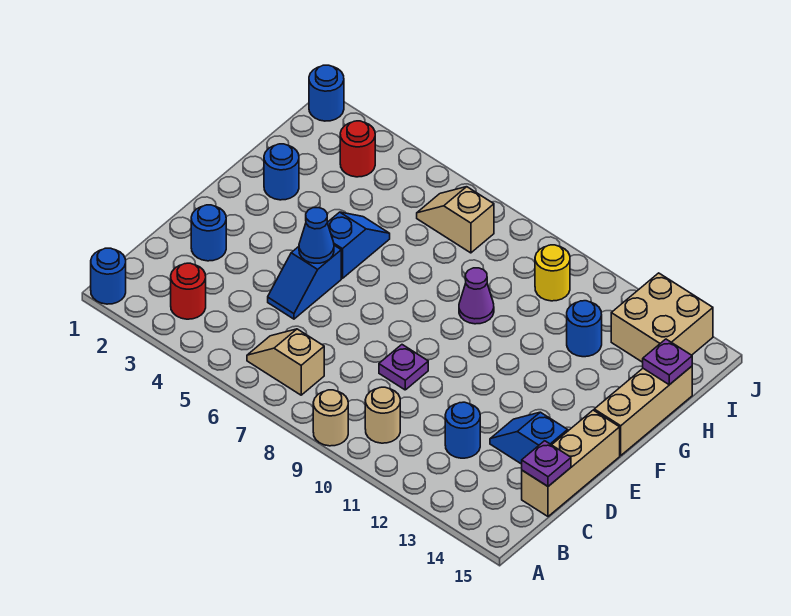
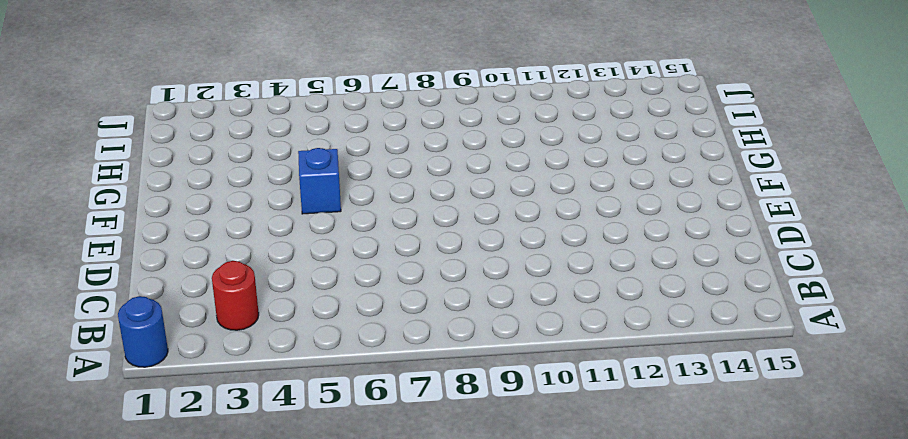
none -> tan round brick A9 level 1
none -> tan slope B6:B7 level 1 top 7
none -> tan round brick B10 level 1

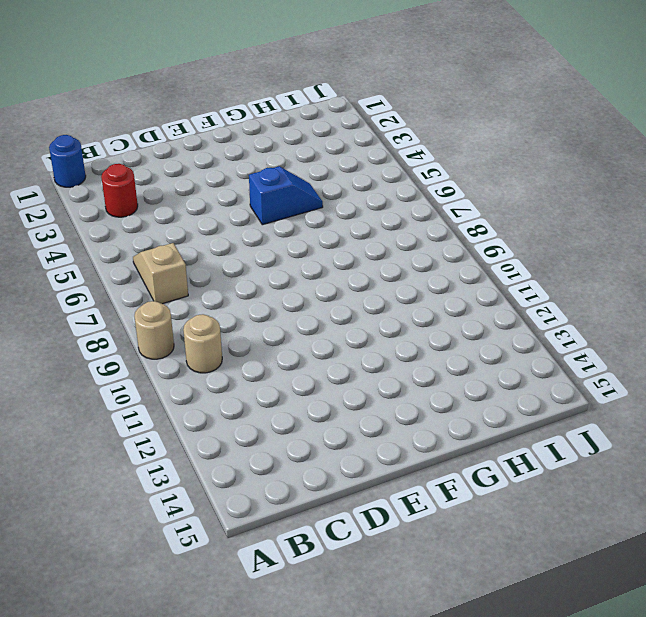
none -> blue round brick C12 level 1
none -> tan brick C15:E15 level 1
none -> blue round brick D2 level 1

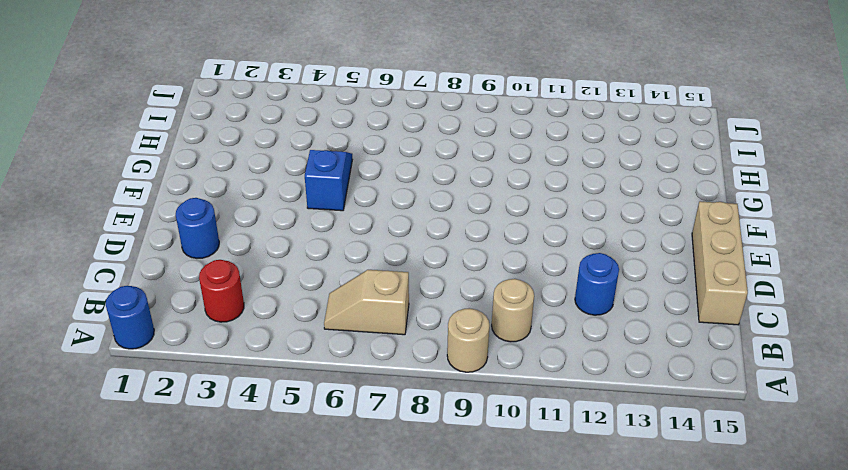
none -> blue slope D5:E5 level 1 top E
none -> purple plate D9 level 1
none -> blue slope D13:D14 level 1 top 14

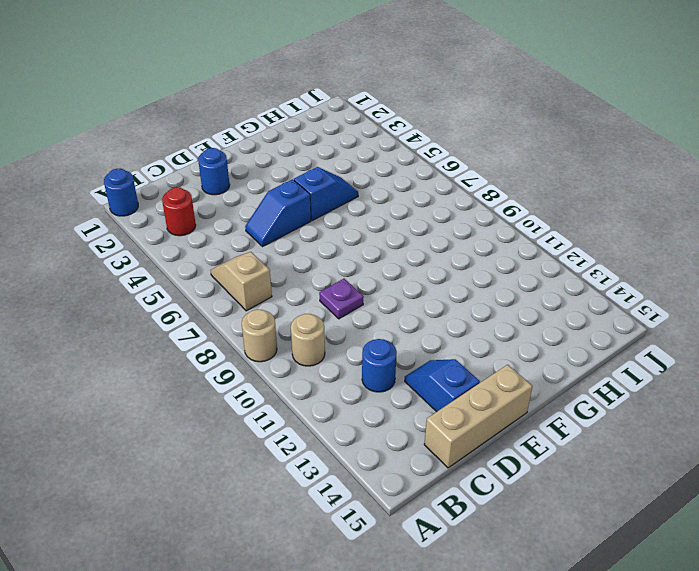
none -> tan brick F15:H15 level 1
none -> blue round brick G2 level 1
none -> purple cone G9 level 1

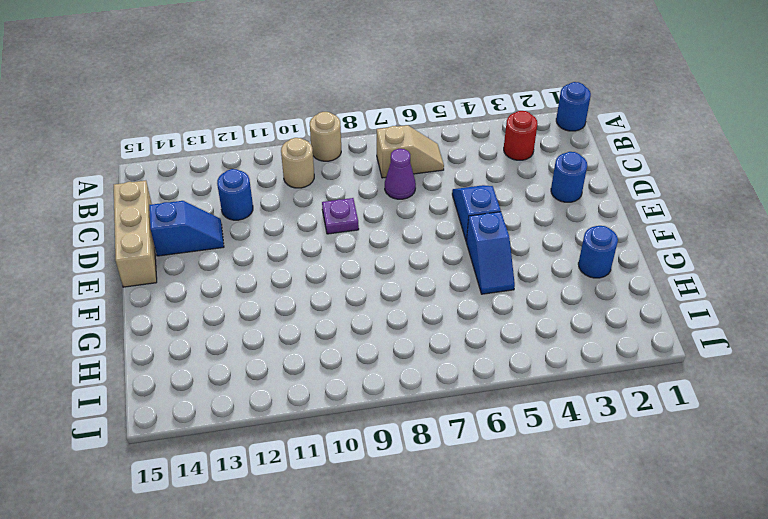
purple cone C7 level 1 -> purple cone G9 level 1
none -> tan brick F15:H15 level 1
none -> blue round brick H12 level 1
none -> red round brick I3 level 1

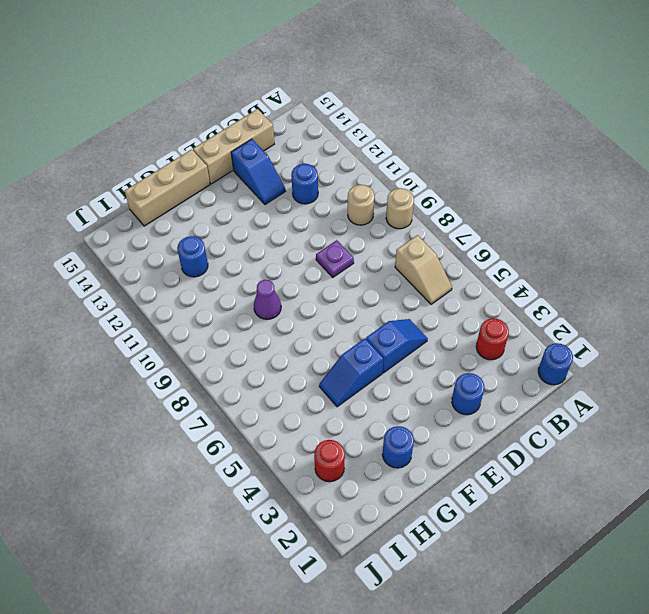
none -> tan slope I6:I7 level 1 top 7
none -> yellow round brick I10 level 1
none -> tan brick I13:J14 level 1

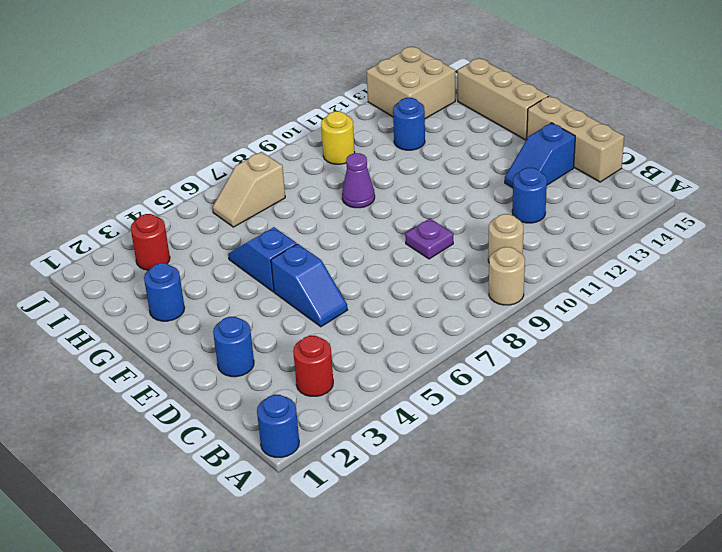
none -> tan slope B6:B7 level 1 top 7
none -> blue round brick J1 level 1
none -> purple plate C15 level 2

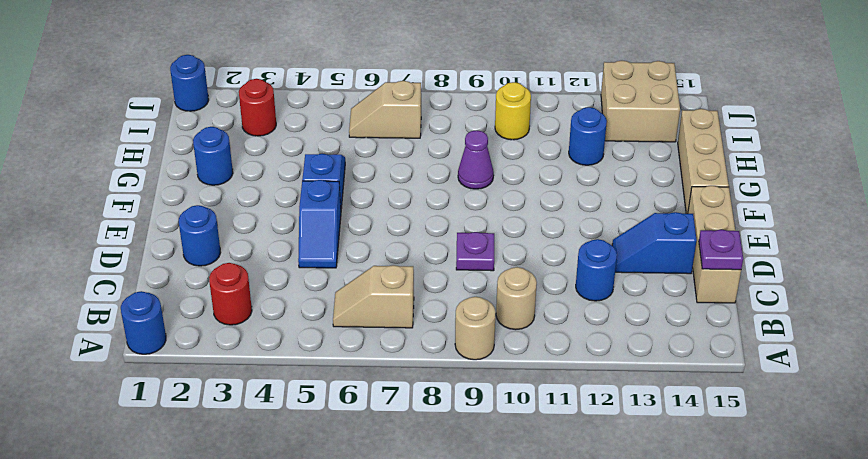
none -> blue cone E5 level 2
none -> purple plate H15 level 2

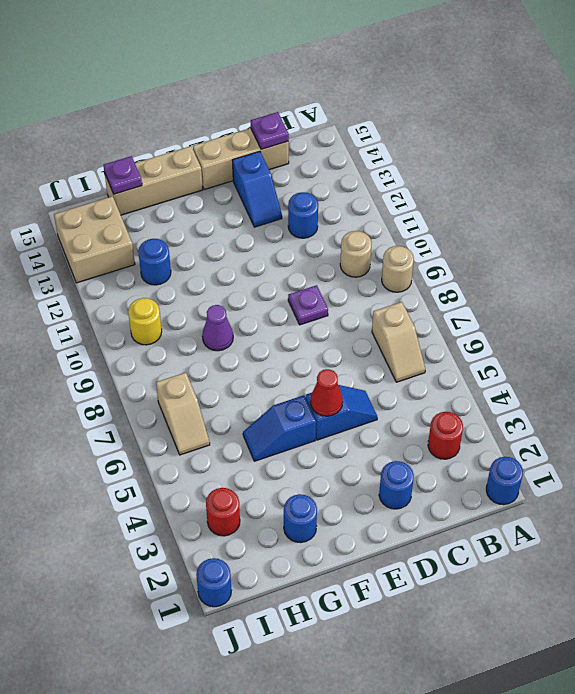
red cone E5 level 2 -> blue cone E5 level 2

